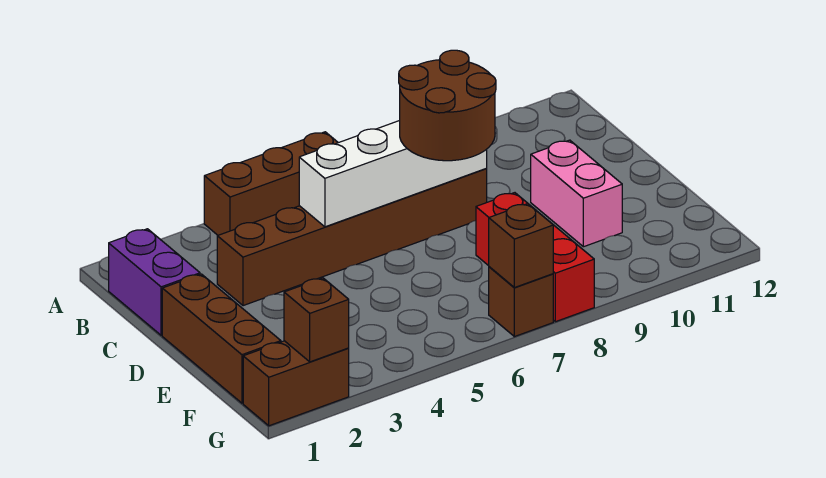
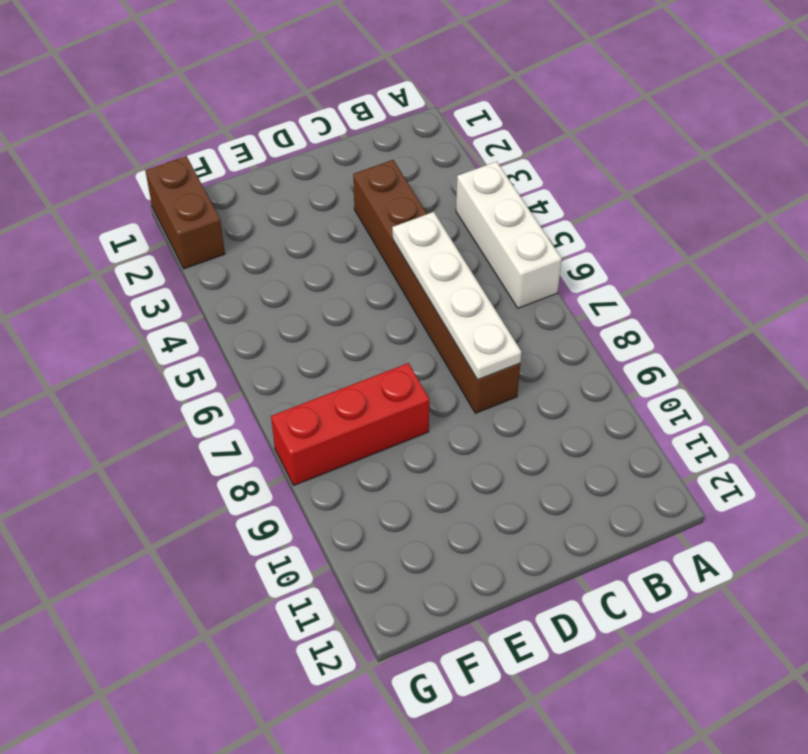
white brick A4:A6 level 1 -> brown brick A4:A6 level 1
white plate C5:C8 level 2 -> white brick C5:C8 level 2
none -> purple brick B1:C1 level 1
none -> brown brick D1:F1 level 1
none -> pink brick D10:E10 level 1

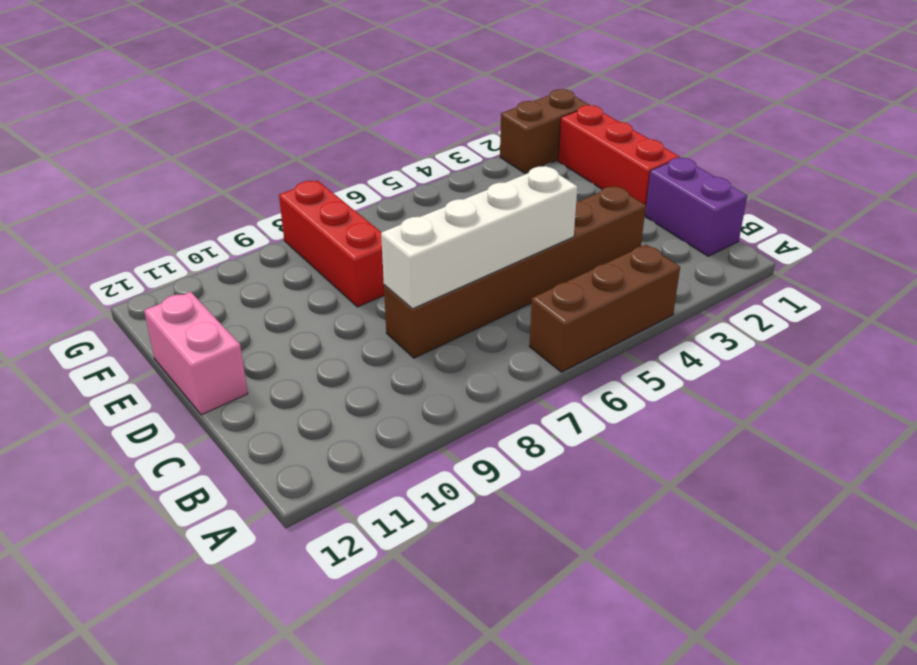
red brick D1:F1 level 1 -> brown brick D1:F1 level 1
pink brick D12:E12 level 1 -> pink brick D10:E10 level 1
none -> brown brick G7 level 1
none -> brown brick G2 level 2
none -> brown brick G7 level 2

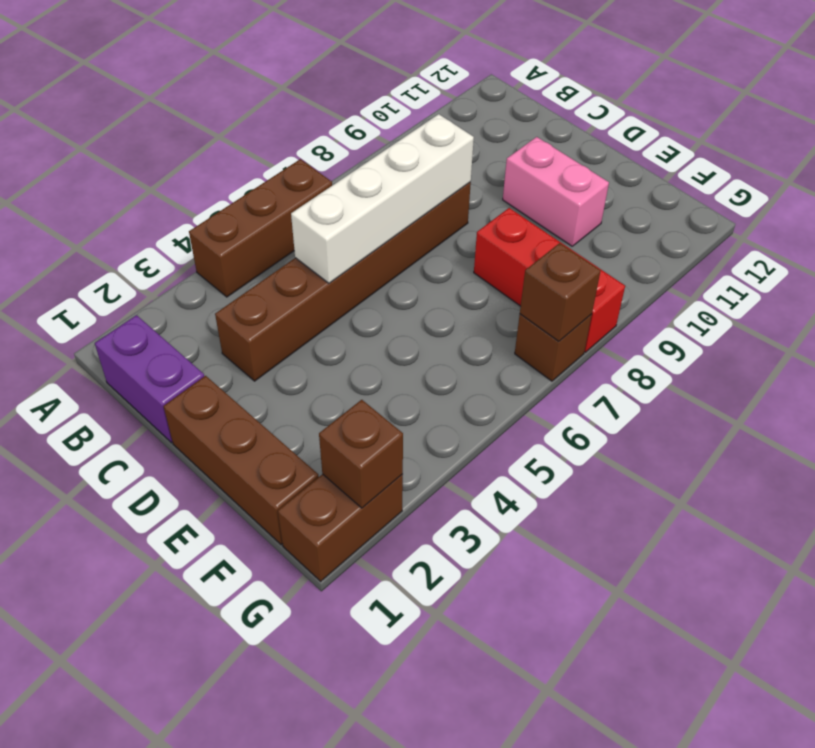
none -> brown round brick C7:D8 level 3

